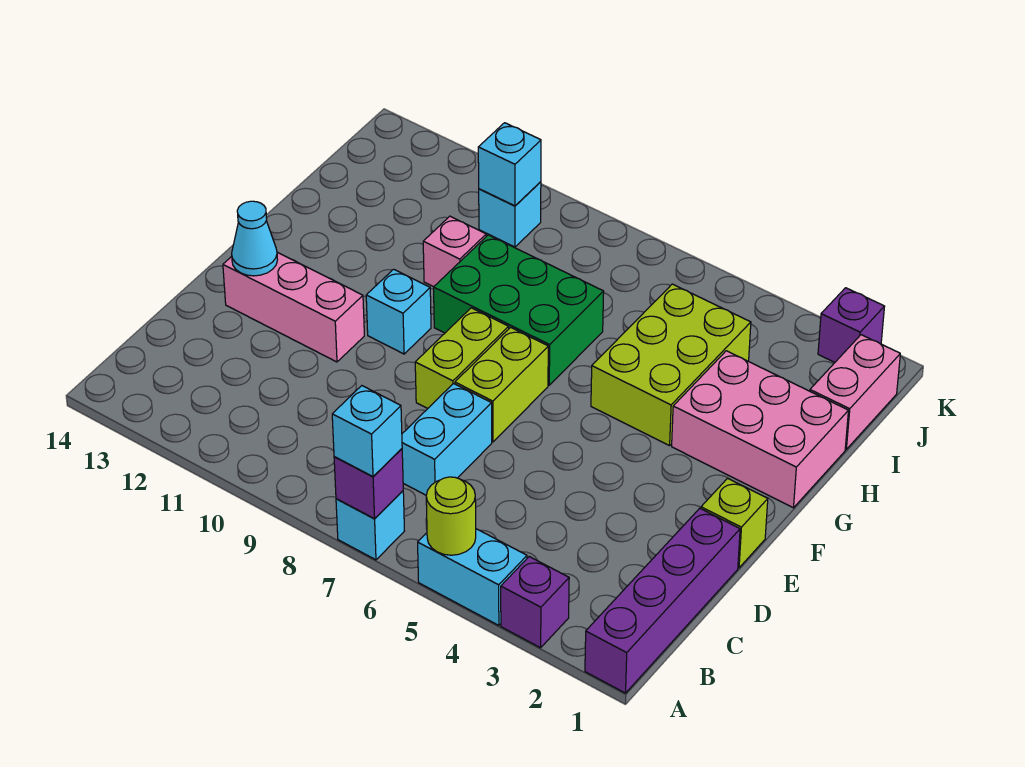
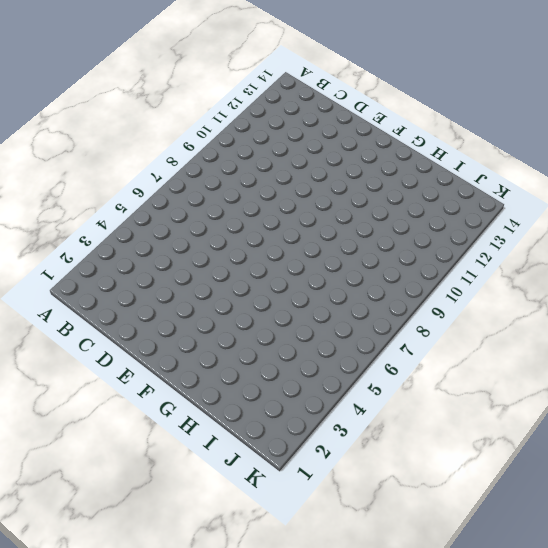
none -> purple brick A1:D1 level 1
none -> purple brick A3 level 1
none -> cyan brick A4:A5 level 1

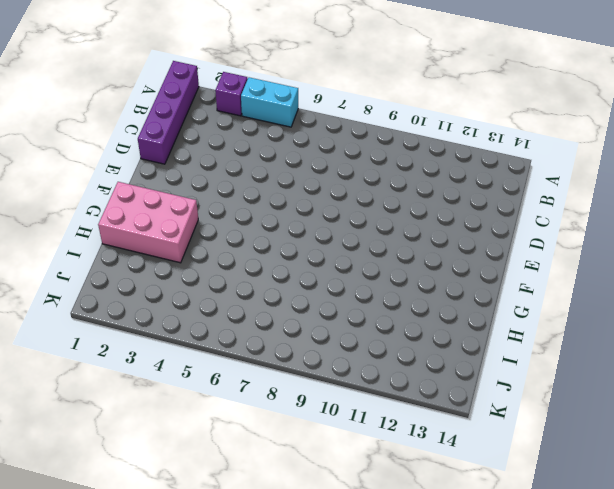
none -> cyan brick A7 level 1
none -> cyan brick C7:D7 level 1
none -> lime brick E1 level 1

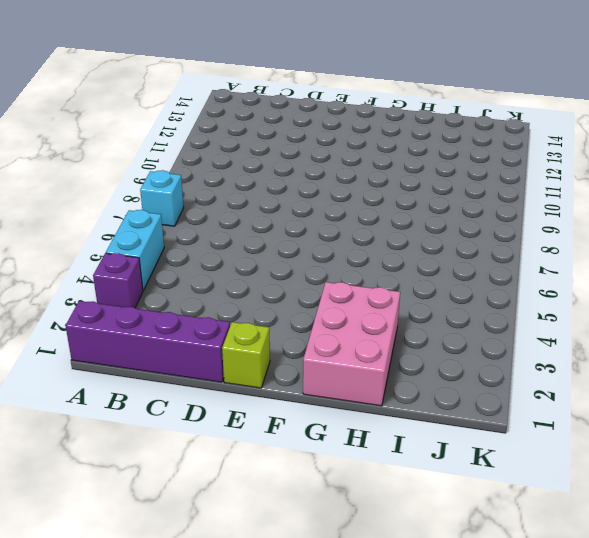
none -> cyan brick C7:D7 level 1
none -> lime brick E7:F7 level 1
none -> lime brick E8:F8 level 1

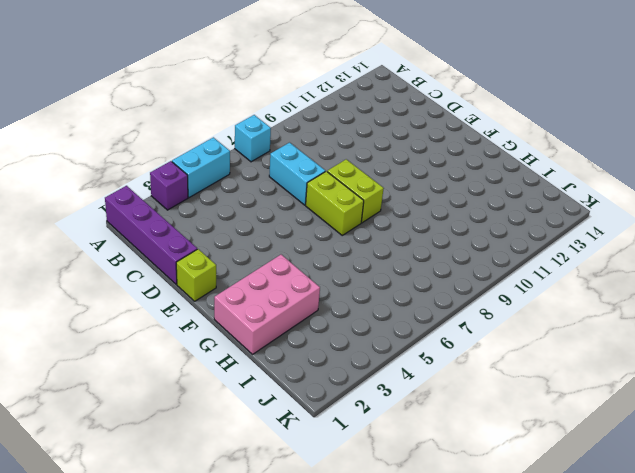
none -> pink brick E11:E13 level 1
none -> cyan brick F10 level 1
none -> lime brick G4:I5 level 1

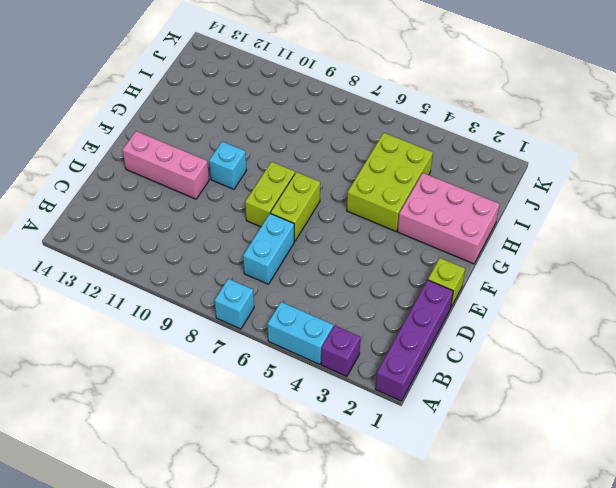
none -> green brick G7:H9 level 1
none -> pink brick H10 level 1
none -> pink brick I1:J1 level 1

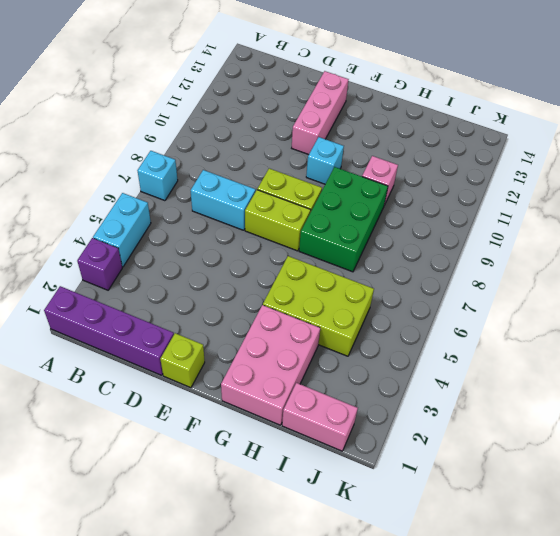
none -> cyan brick J10 level 1
none -> purple brick K2 level 1
none -> lime round brick A5 level 2

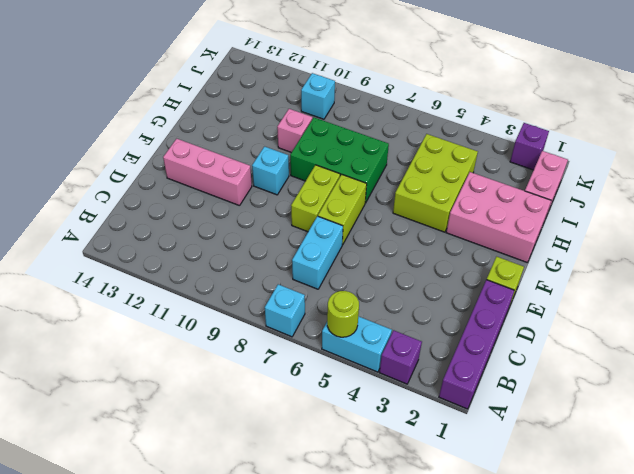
none -> purple brick A7 level 2
none -> cyan cone E13 level 2
none -> cyan brick J10 level 2

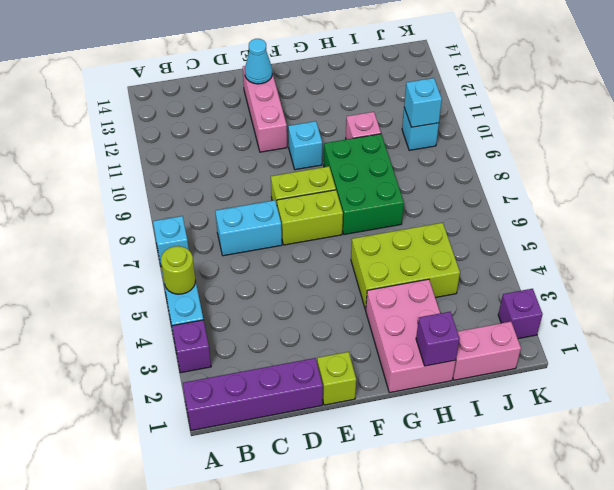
purple brick H1 level 2 -> purple brick A7 level 2
none -> cyan brick A7 level 3

